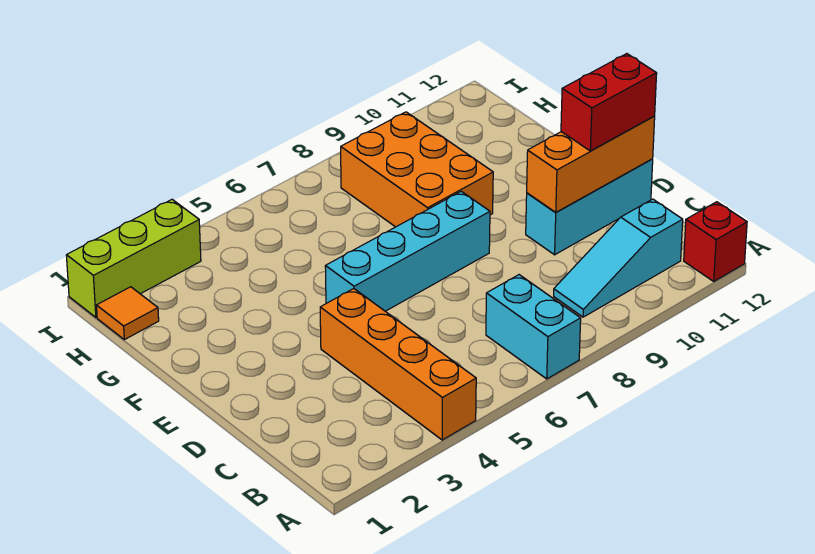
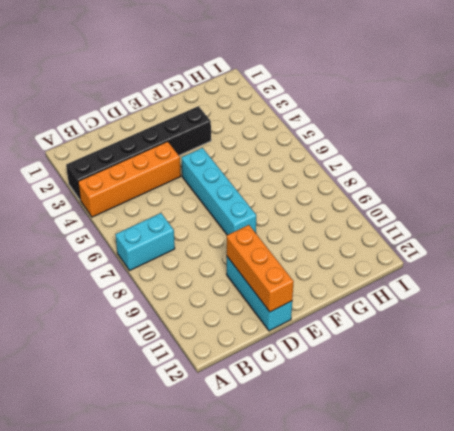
black brick A3:F3 level 1 -> none
none -> red brick A12 level 1
none -> cyan slope B9:B11 level 1 top 11

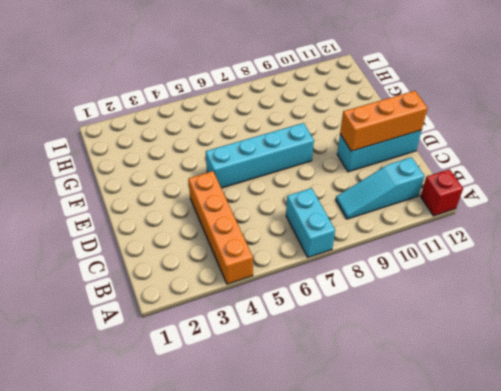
none -> orange brick F8:H9 level 1
none -> orange tile H1 level 1

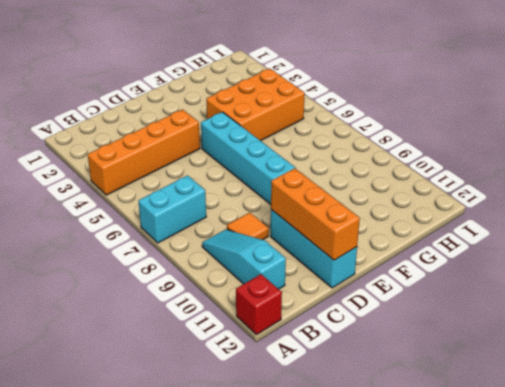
orange tile C9 level 1 -> orange tile H1 level 1
orange brick F4:H5 level 1 -> orange brick F8:H9 level 1
none -> lime brick I1:I3 level 1
none -> red brick D11:D12 level 3

